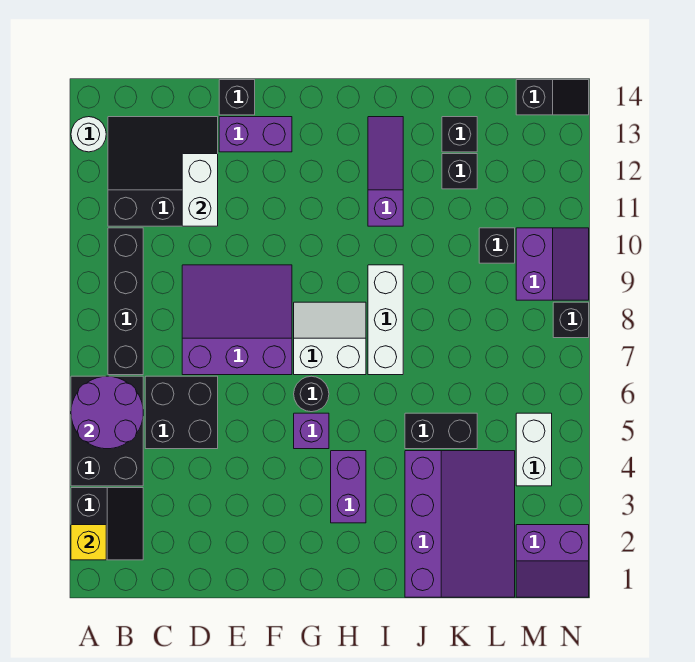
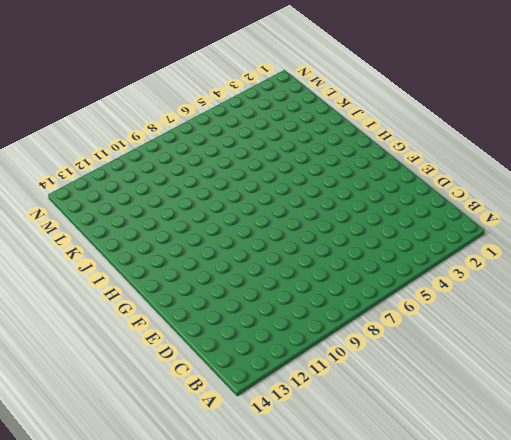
none -> black slope A2:B3 level 1 top A
none -> black brick A4:B6 level 1
none -> white round brick A13 level 1

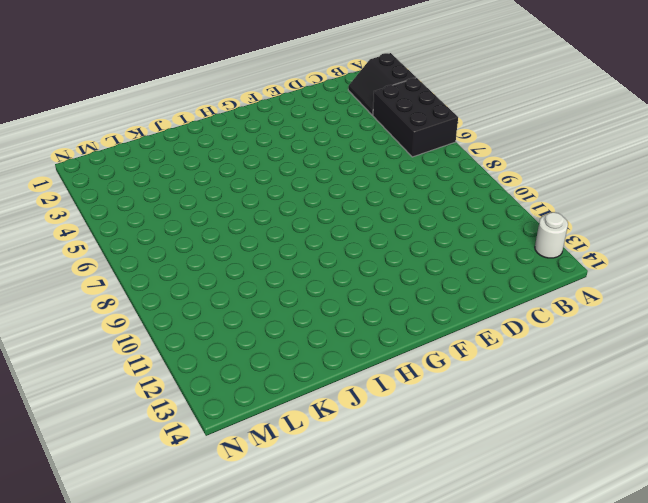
none -> black brick B7:B10 level 1
none -> black slope B11:D13 level 1 top 11
none -> black brick C5:D6 level 1

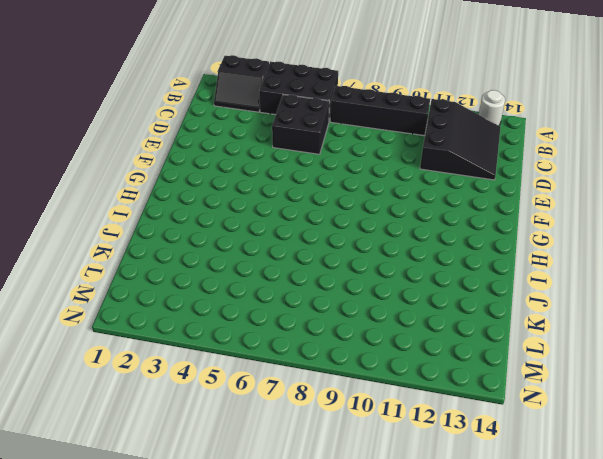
none -> purple slope D7:F9 level 1 top 7
none -> purple brick E13:F13 level 1
none -> black brick E14 level 1

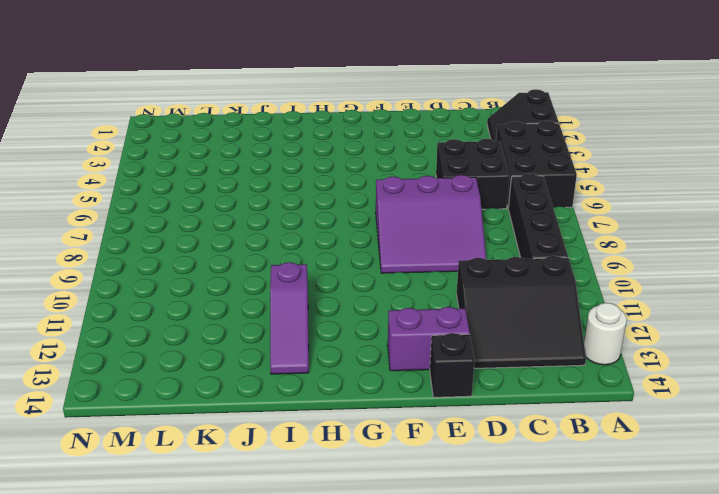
none -> purple brick G5 level 1
none -> black round brick G6 level 1
none -> white slope G7:H8 level 1 top 7

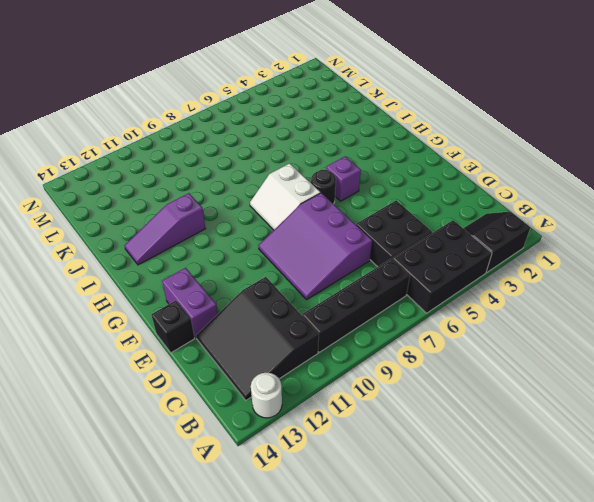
none -> purple brick H3:H4 level 1
none -> white brick I7:I9 level 1
none -> purple slope J1:L4 level 1 top J

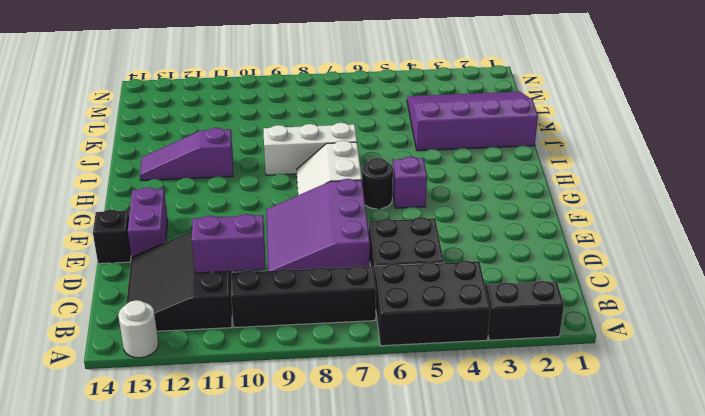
purple brick C10:C11 level 2 -> purple brick H3:H4 level 1
none -> black brick J5:K5 level 1
none -> black brick K12 level 1
none -> black brick K13 level 1

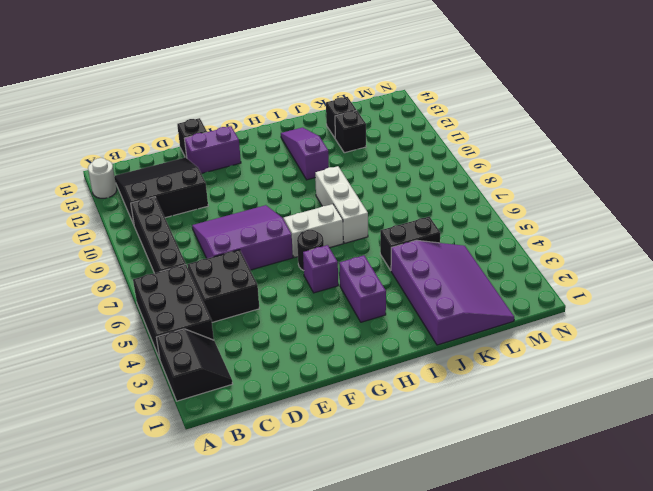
none -> black brick L10 level 1
none -> purple slope M1:N2 level 1 top 2
none -> white brick M4:M5 level 1

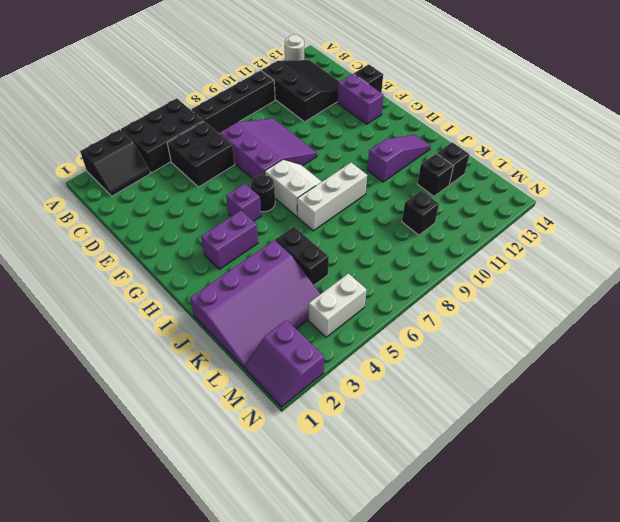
none -> purple slope M9:N10 level 1 top M
none -> black slope M14:N14 level 1 top M
none -> black brick N8 level 1

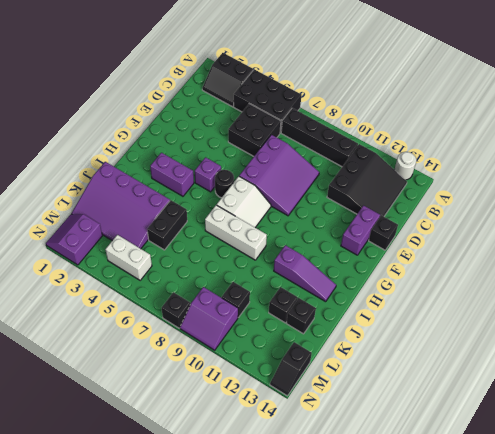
none -> yellow brick A2 level 2
none -> purple round brick A5:B6 level 2
none -> white brick D11:D12 level 2

